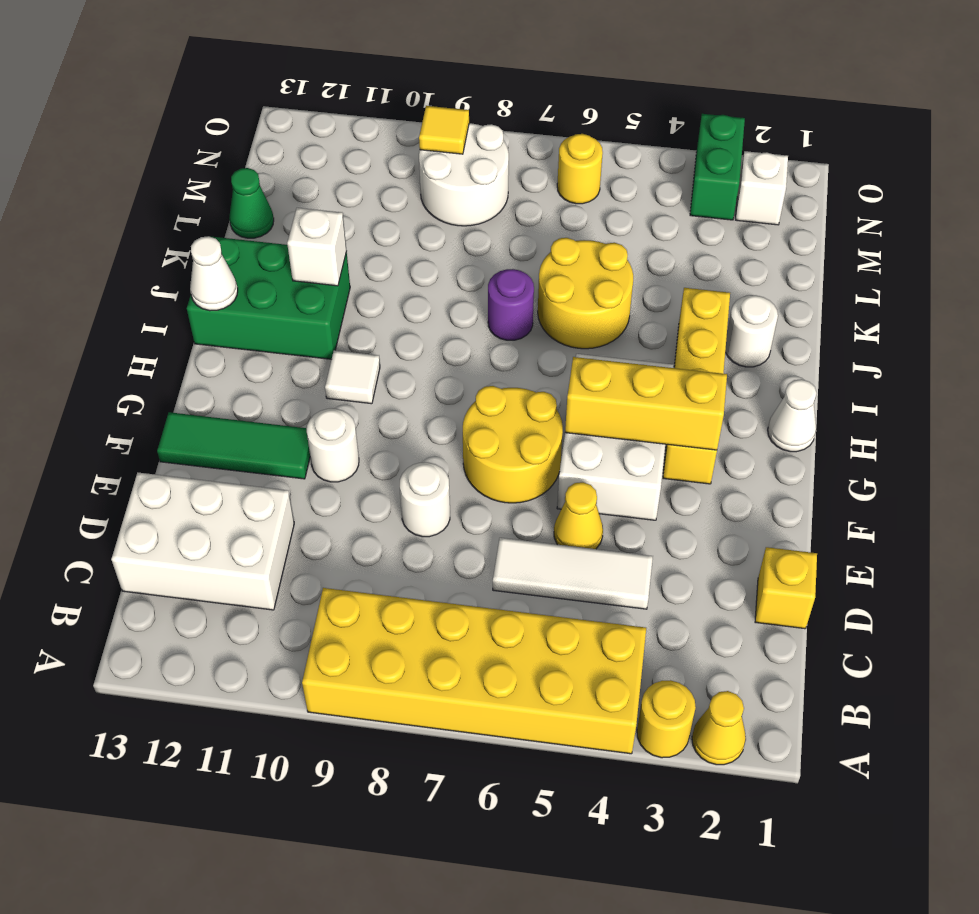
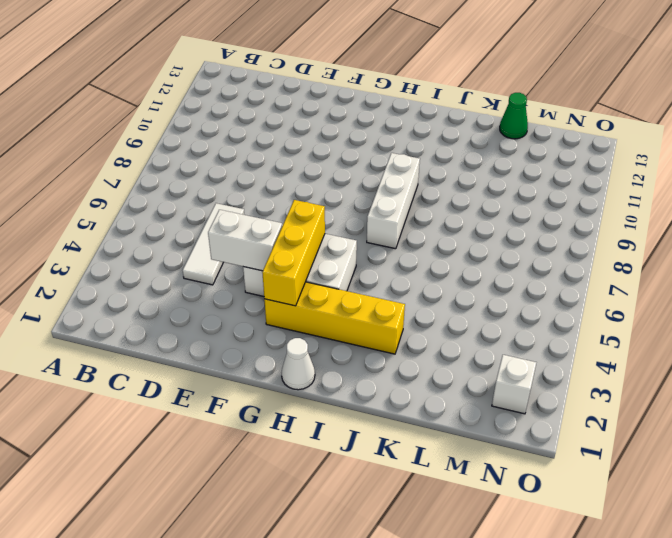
white brick E4:F4 level 2 -> none
white brick I7:I9 level 1 -> none
none -> yellow cone A2 level 1
none -> yellow round brick A3 level 1
none -> yellow brick A4:B9 level 1

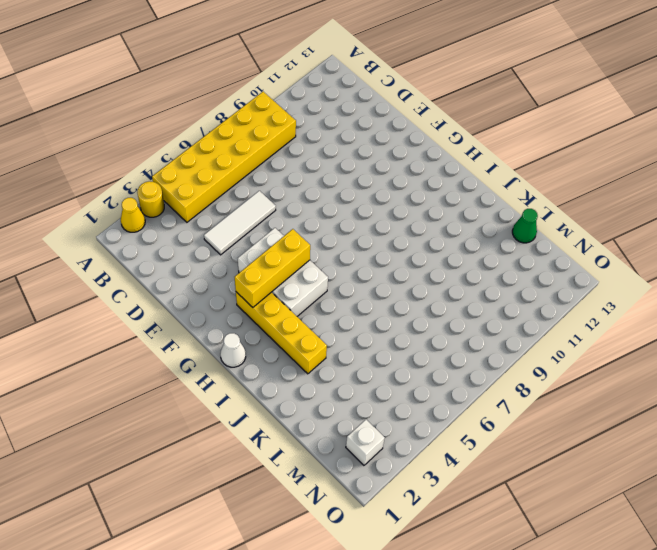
none -> white brick C11:D13 level 1
none -> yellow brick D1 level 1
none -> yellow cone E5 level 1

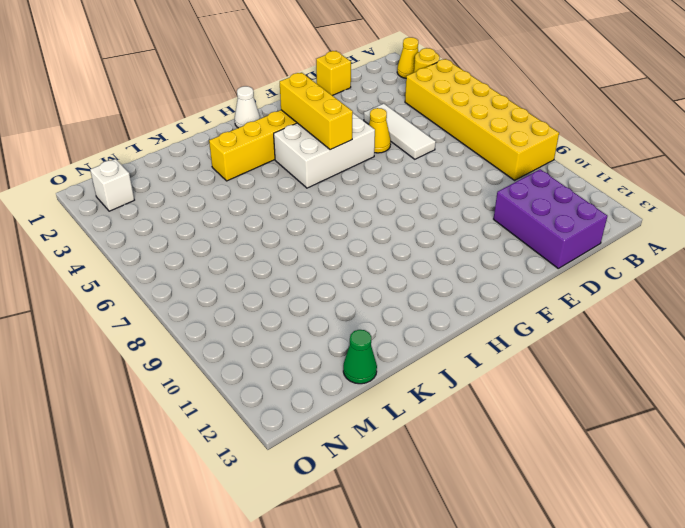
purple brick C11:D13 level 1 -> white brick C11:D13 level 1
none -> white round brick E8 level 1
none -> yellow round brick F6:G7 level 1
none -> white round brick F10 level 1

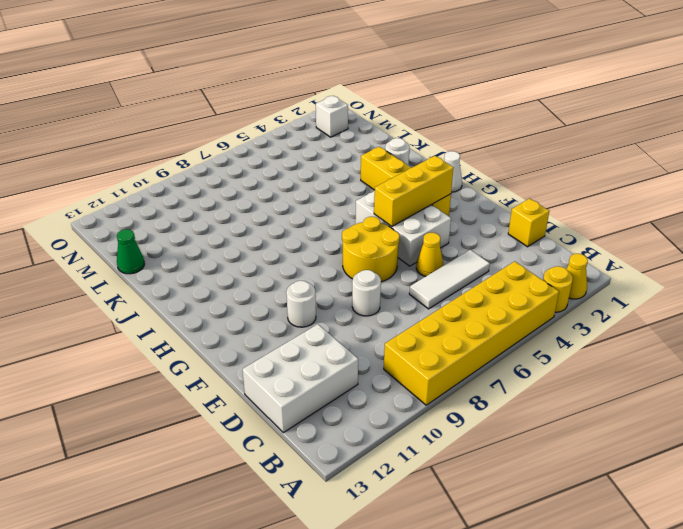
none -> green tile F11:F13 level 1
none -> white tile H10 level 1
none -> green brick I11:J13 level 1

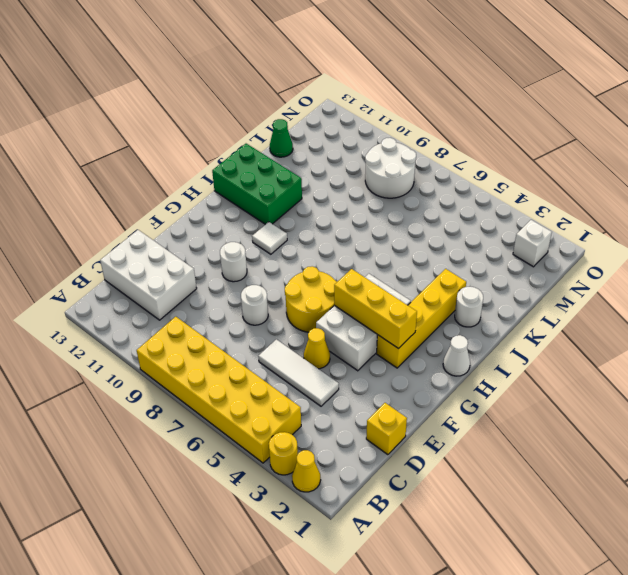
none -> green tile F11:F13 level 1
none -> yellow round brick J5:K6 level 1
none -> purple round brick J7 level 1

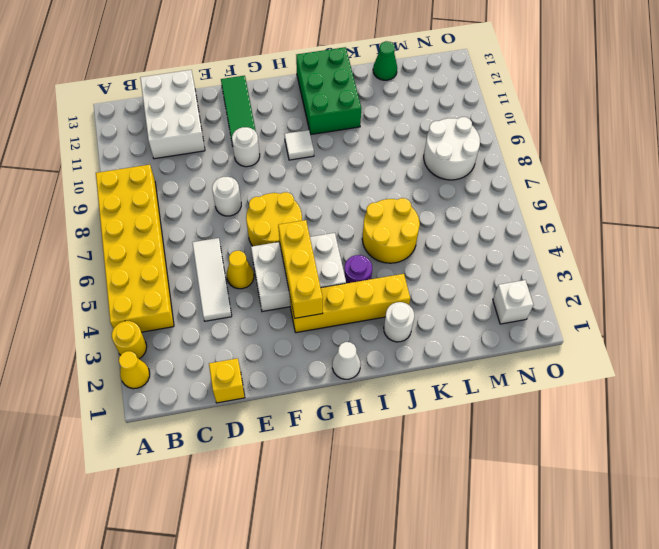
purple round brick I4 level 1 -> purple round brick J7 level 1
none -> green brick N3:O3 level 1
none -> yellow round brick N6 level 1
none -> white cone I13 level 2

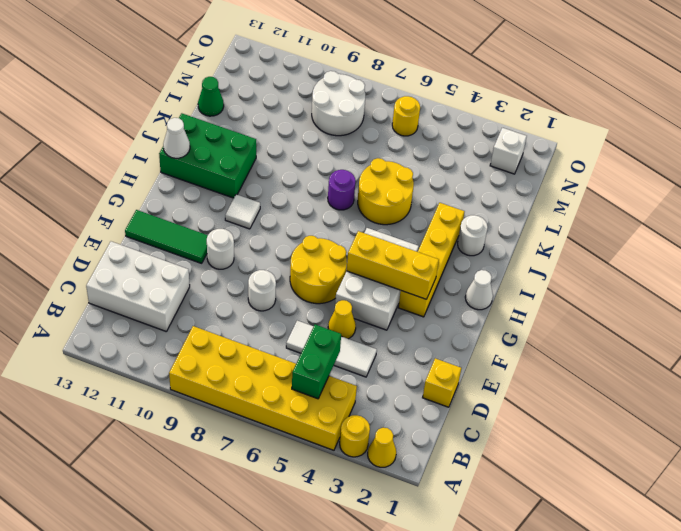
green brick B5:C5 level 2 -> green brick N3:O3 level 1
none -> white brick J11 level 2
none -> yellow tile N9 level 2

